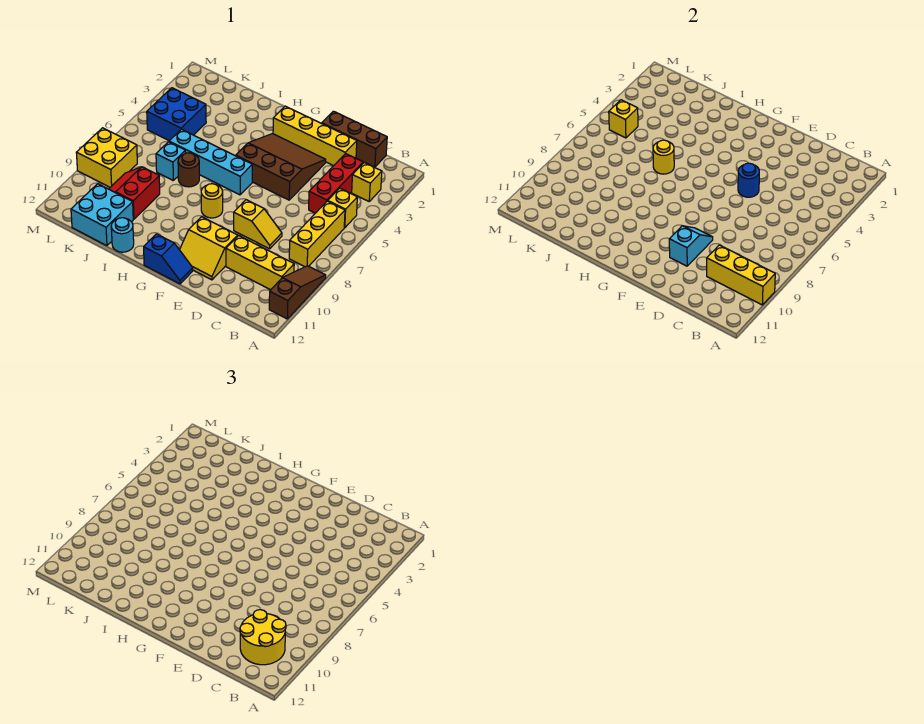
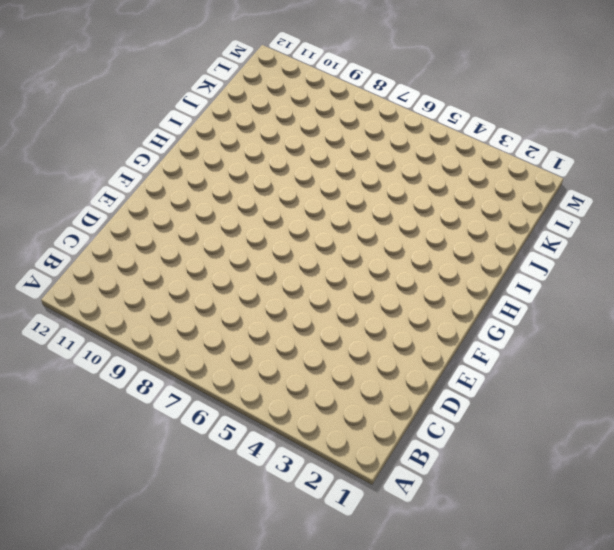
none -> brown slope A9:A11 level 1 top 11
none -> yellow brick B3 level 1
none -> yellow brick B5 level 1

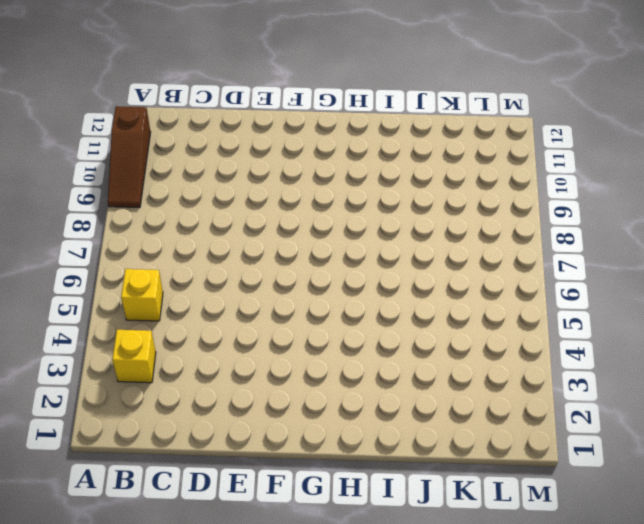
none -> yellow brick B6:B8 level 1
none -> yellow brick B10:D10 level 1
none -> brown brick C1:E1 level 1

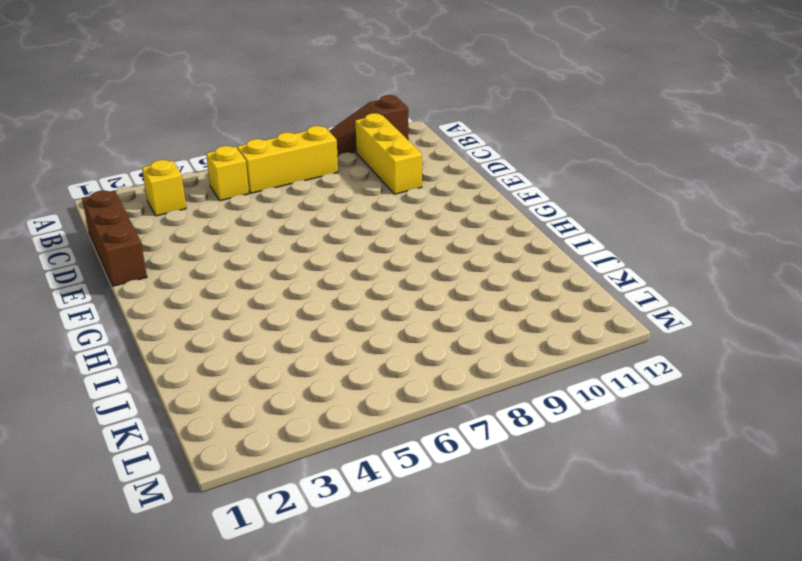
none -> red brick C3:C5 level 1
none -> yellow brick D2:G2 level 1
none -> yellow slope D8:E8 level 1 top E

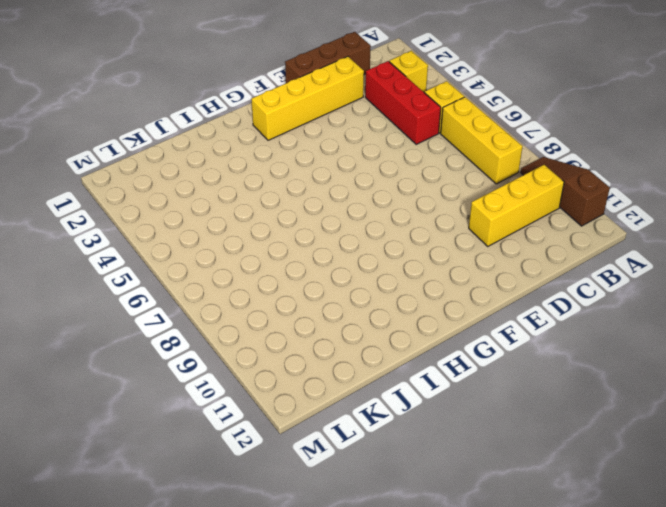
none -> yellow slope D8:E8 level 1 top E
none -> brown slope E3:G5 level 1 top 5
none -> yellow slope E10:F11 level 1 top 10

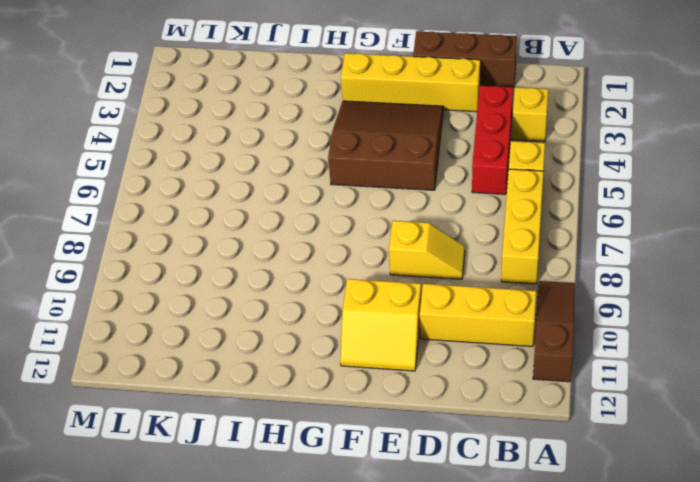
none -> blue slope F12:G12 level 1 top G
none -> cyan brick G6:J6 level 1
none -> yellow round brick G8 level 1

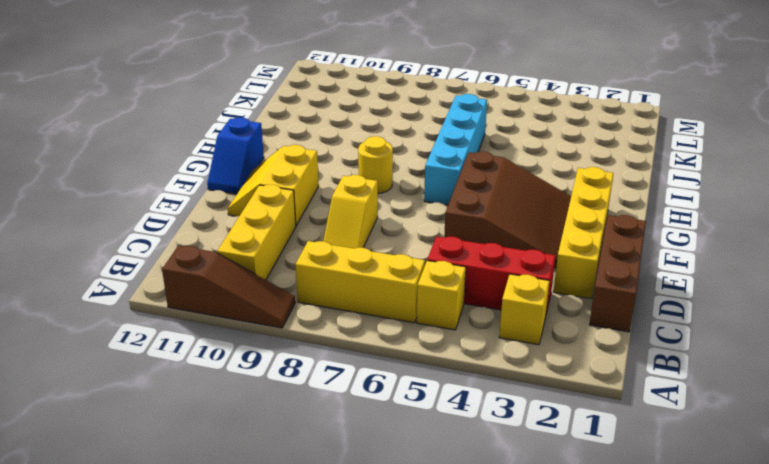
none -> brown round brick I7 level 1
none -> cyan round brick I12 level 1
none -> cyan brick J7 level 1

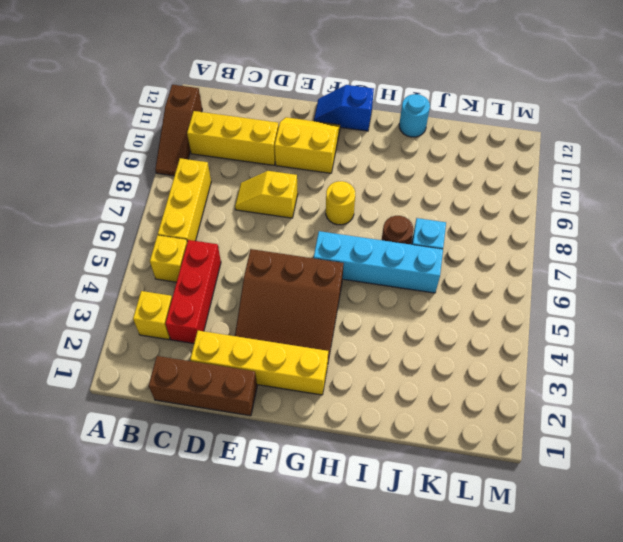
none -> red slope J9:K10 level 1 top J
none -> cyan brick J11:K12 level 1
none -> blue brick K4:L5 level 1

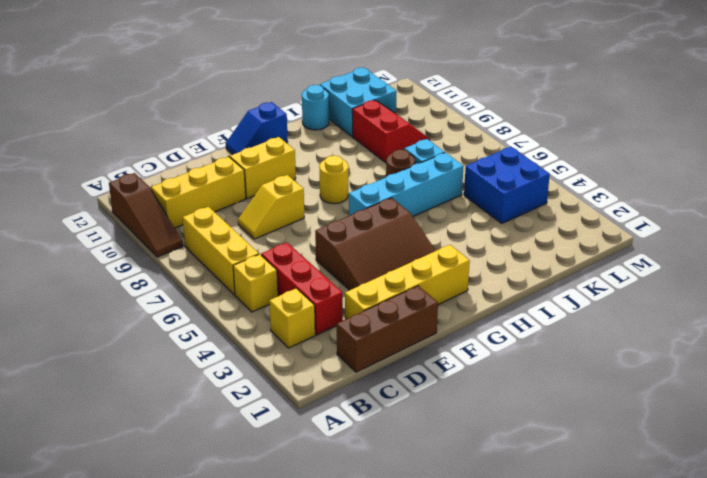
none -> yellow brick L8:M9 level 1
none -> yellow brick A10:C10 level 2
none -> blue round brick E5 level 2

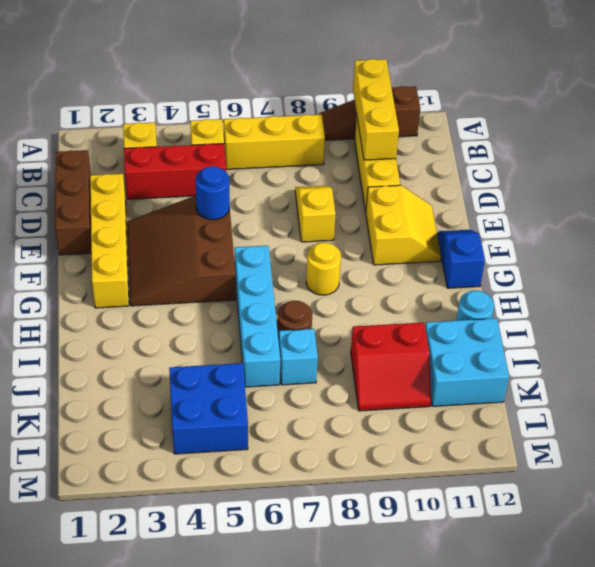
none -> yellow brick L8:M9 level 1
none -> cyan slope E9:E10 level 2 top 10
none -> yellow round brick I6 level 2

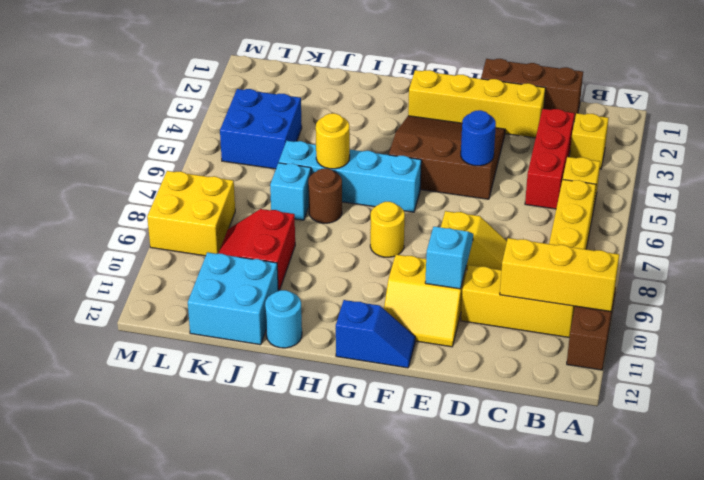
none -> yellow brick L5 level 2
none -> yellow round brick B10:C11 level 3

